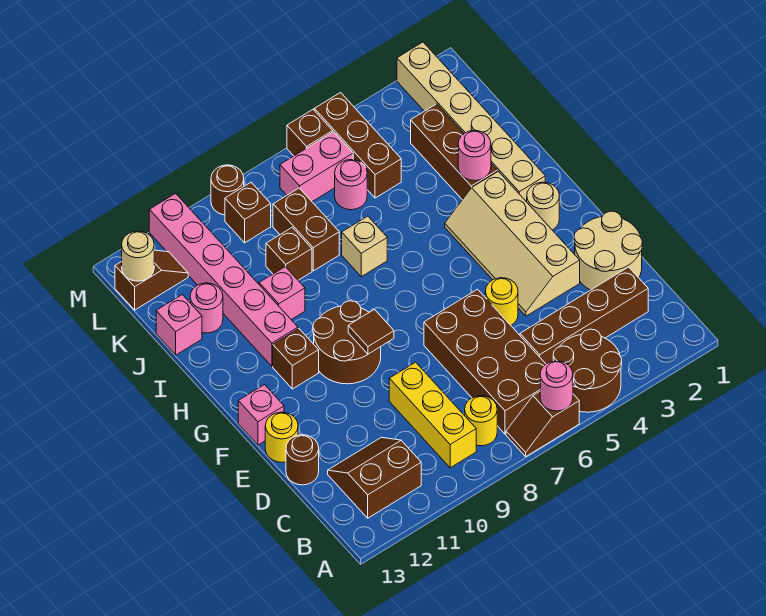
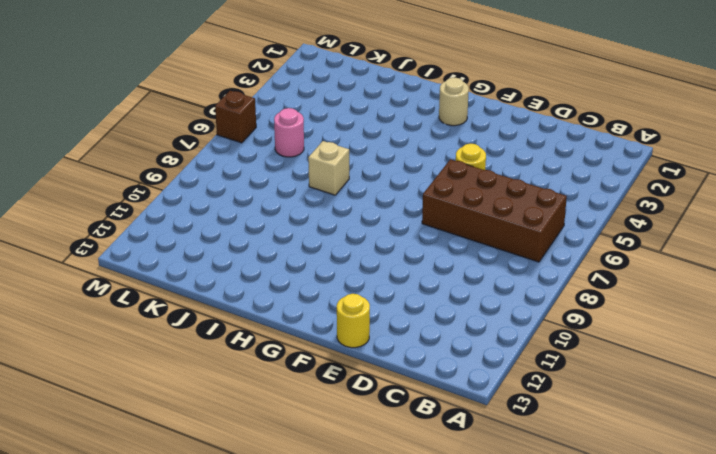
none -> brown round brick A4:B5 level 1
none -> brown slope A6:A7 level 1 top 6
none -> yellow round brick B8 level 1
none -> yellow brick B9:D9 level 1

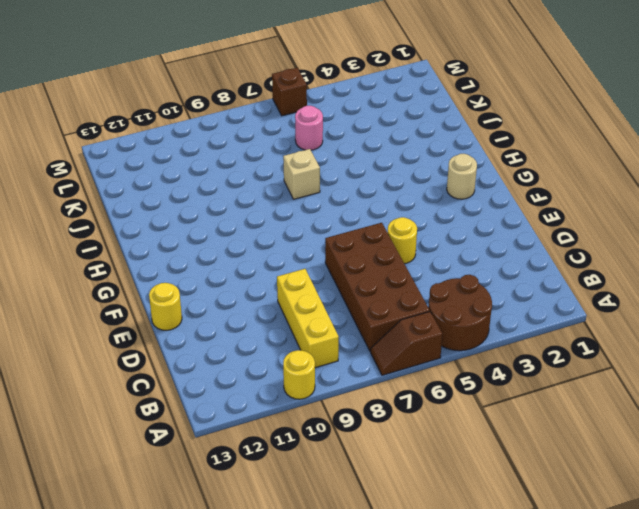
yellow round brick A10 level 1 -> yellow round brick B8 level 1
none -> brown slope B11:C12 level 1 top B
none -> brown brick C2:C5 level 1
none -> tan round brick D1:E2 level 1
none -> brown round brick D13 level 1

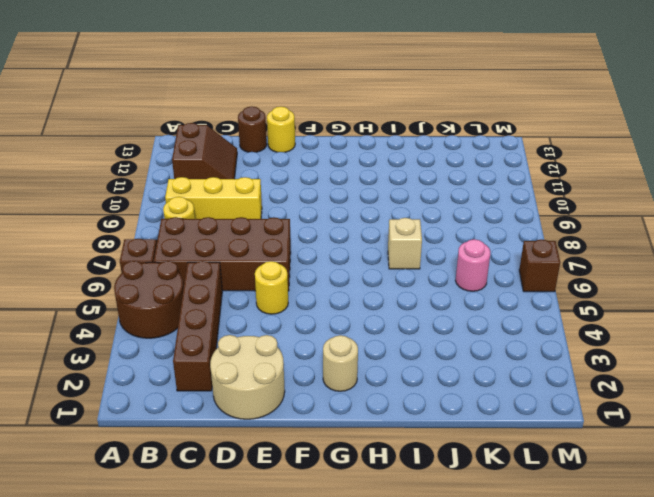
none -> tan slope E3:H4 level 1 top 3
none -> brown round brick F9:G10 level 1
none -> pink brick F13 level 1
none -> brown brick G11 level 1

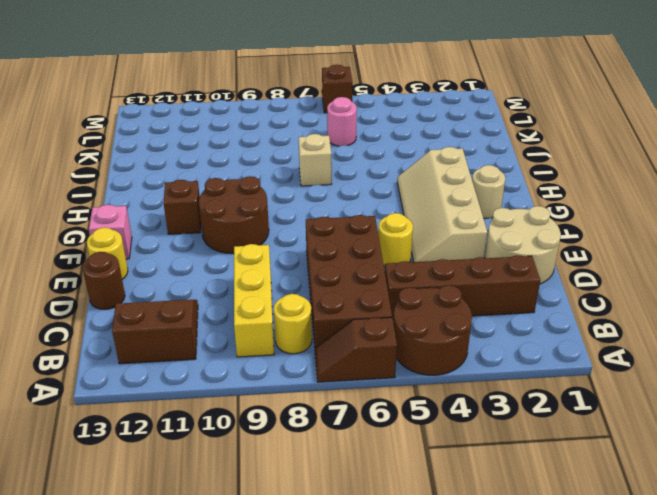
none -> tan brick H2:M2 level 1
none -> pink brick H11:M11 level 1
none -> brown brick I3:K3 level 1
none -> pink brick I10 level 1

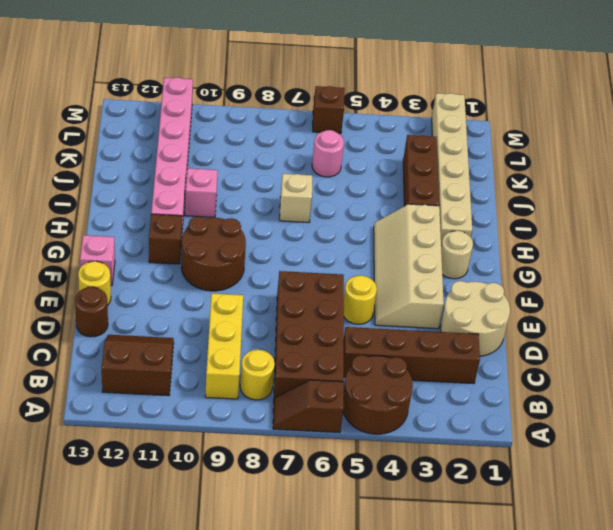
none -> brown brick J8:K8 level 1
none -> brown brick J9 level 1
none -> pink round brick J12 level 1
none -> pink brick J13 level 1

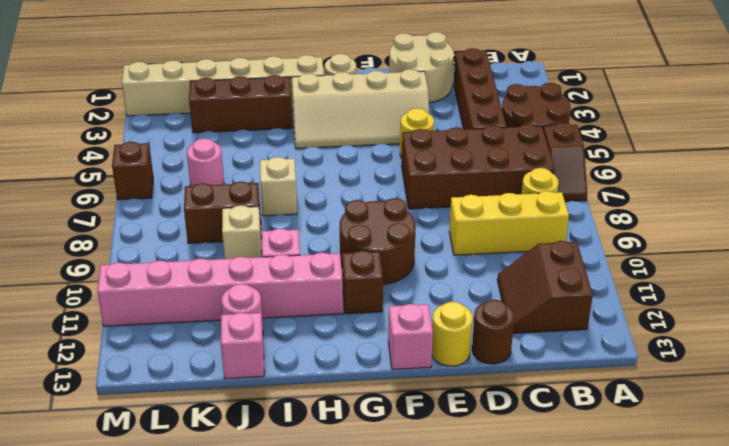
tan brick J9 level 1 -> brown brick J9 level 1
none -> brown brick K5:M5 level 1
none -> pink brick L6:L7 level 1
none -> brown brick L9 level 1
none -> brown slope L12:L13 level 1 top 13

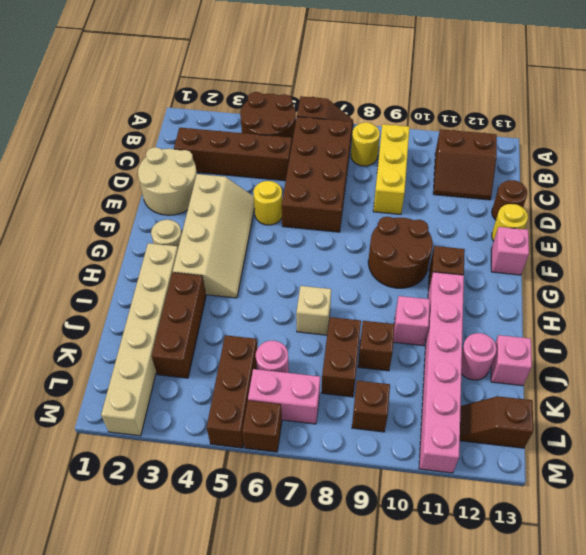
none -> brown round brick M9 level 1
none -> pink round brick A6 level 2
none -> brown tile F9 level 2
none -> pink round brick I3 level 2

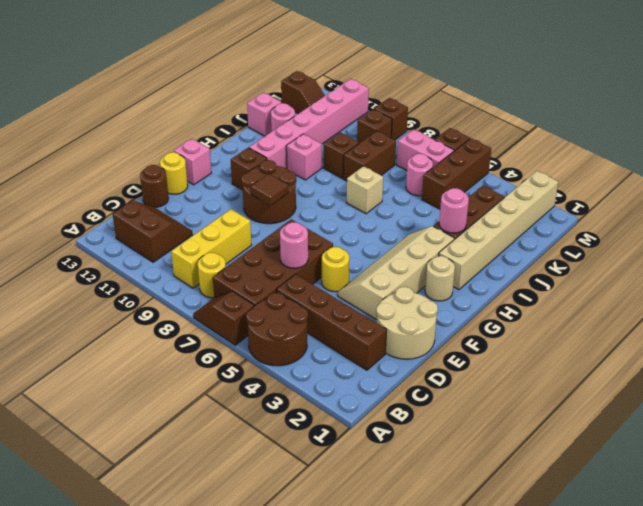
pink round brick D6 level 2 -> pink round brick A6 level 2
brown brick M9 level 1 -> brown round brick M9 level 1
none -> tan round brick L13 level 2

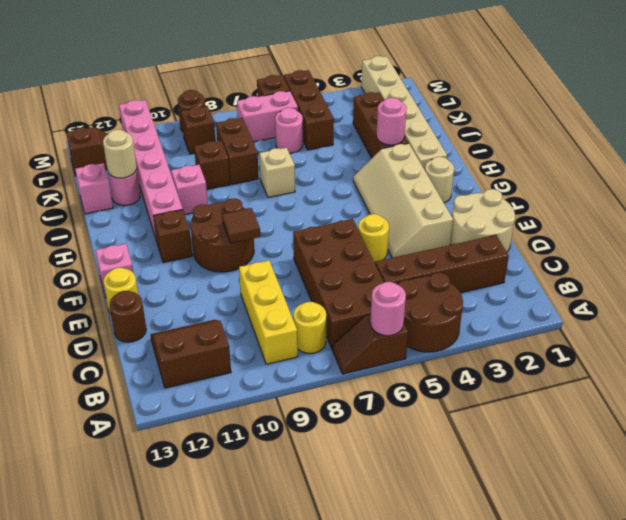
tan round brick J12 level 2 -> tan round brick L13 level 2

